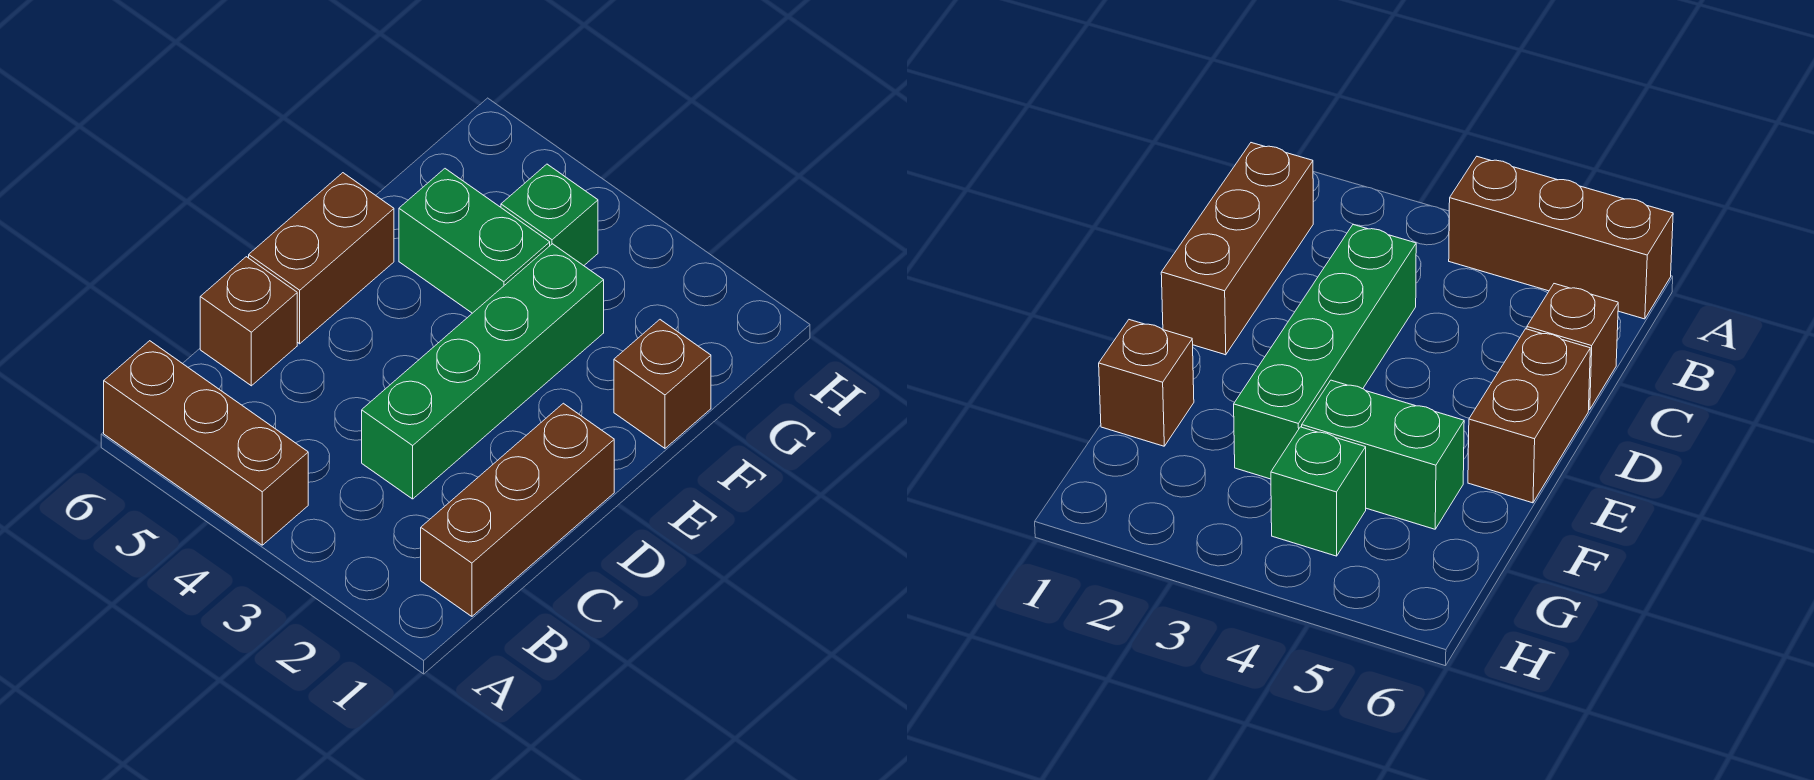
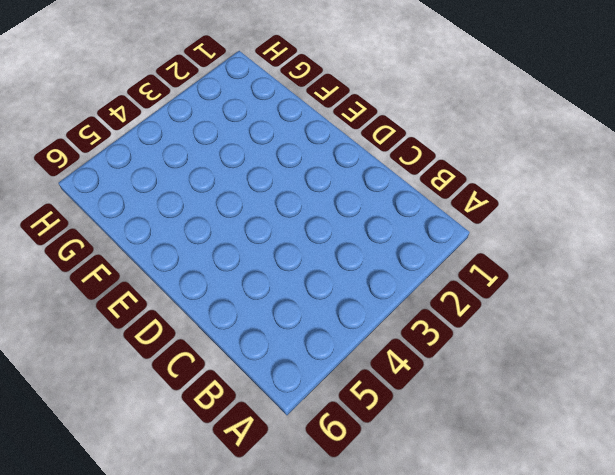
none -> brown brick A4:A6 level 1
none -> brown brick B1:D1 level 1

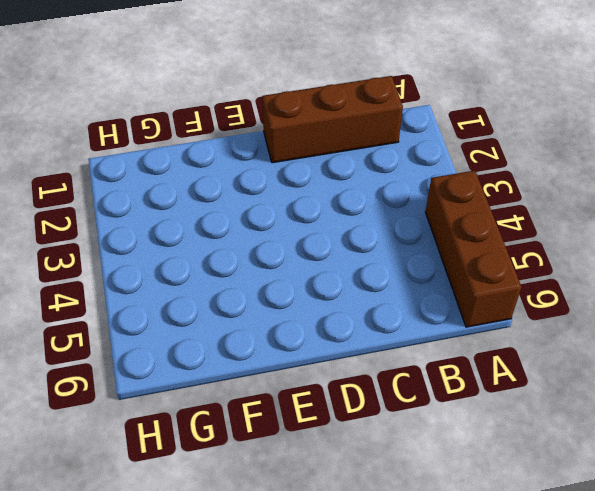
none -> green brick C3:F3 level 1
none -> brown brick C6 level 1

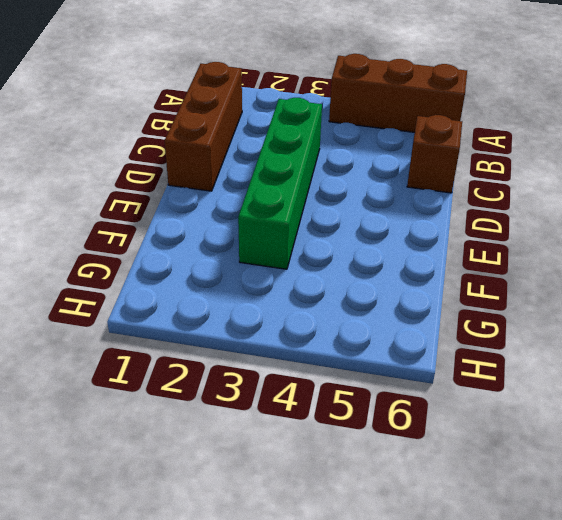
none -> brown brick D6:E6 level 1
none -> brown brick F1 level 1

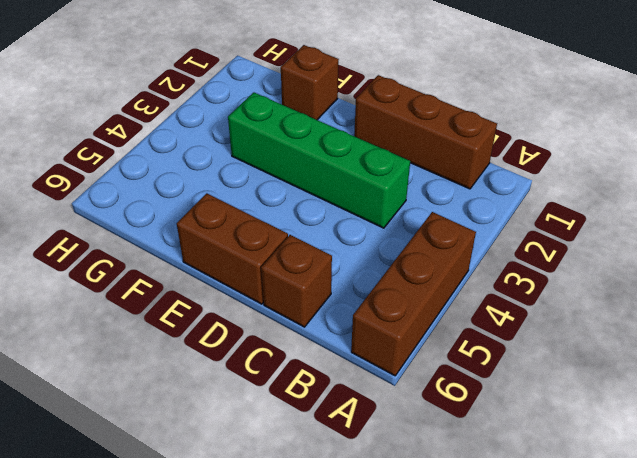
none -> green brick F4:F5 level 1
none -> green brick G4 level 1

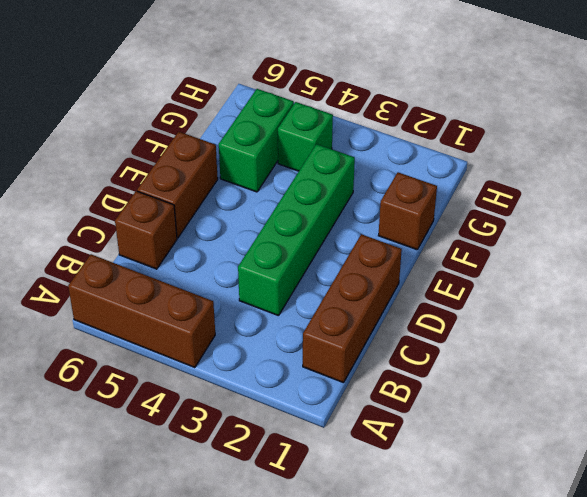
green brick F5:G5 level 1 -> green brick F4:F5 level 1

